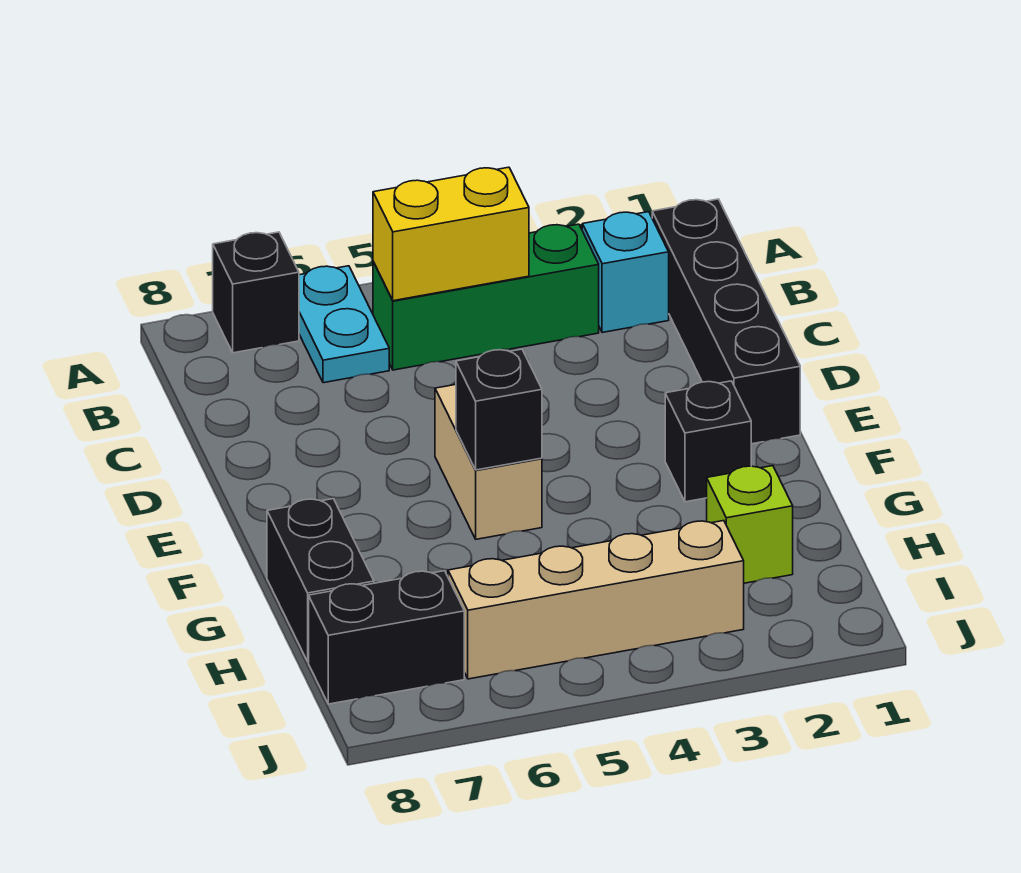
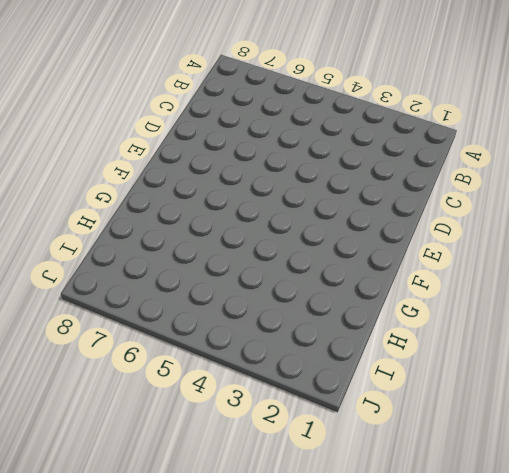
none -> cyan plate A6:B6 level 1
none -> black brick A7 level 1
none -> black brick B1:E1 level 1

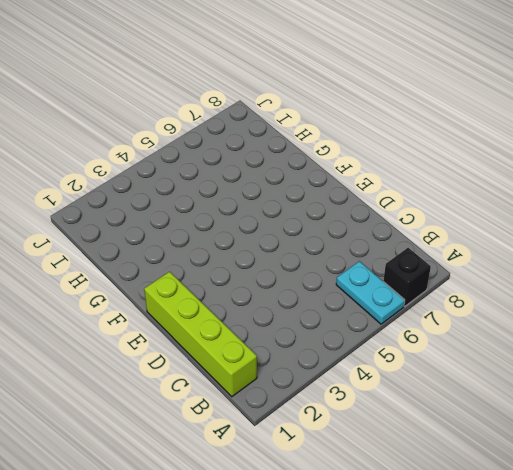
lime brick B1:E1 level 1 -> black brick B1:E1 level 1
none -> cyan brick B2 level 1
none -> green brick B3:B5 level 1
none -> tan brick E5:F5 level 1

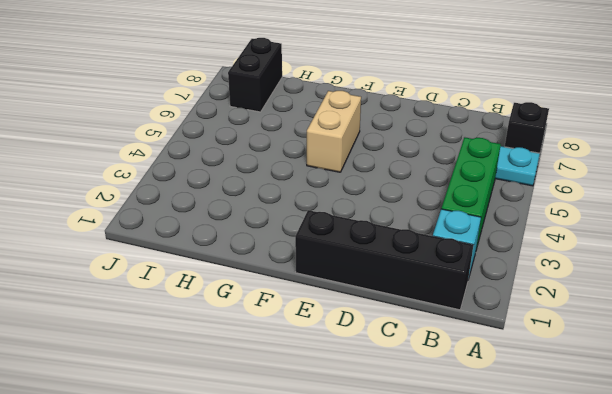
tan brick F5:F6 level 1 -> tan brick E5:F5 level 1
none -> black brick F2 level 1
none -> black brick G8:H8 level 1
none -> lime brick H2 level 1

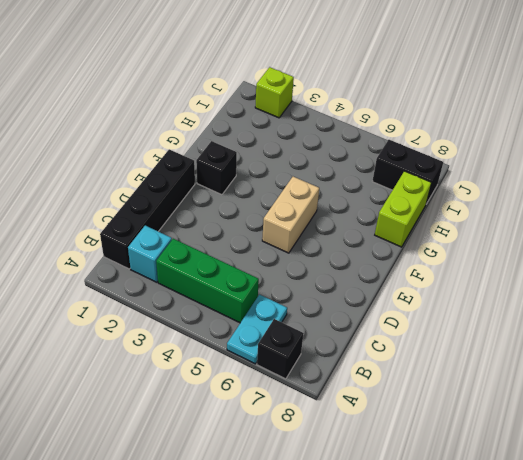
lime brick G8:H8 level 1 -> black brick G8:H8 level 1
lime brick J2 level 1 -> lime brick H2 level 1
none -> tan brick I3:I6 level 1
none -> yellow brick B4:B5 level 2
none -> black brick F5 level 2

